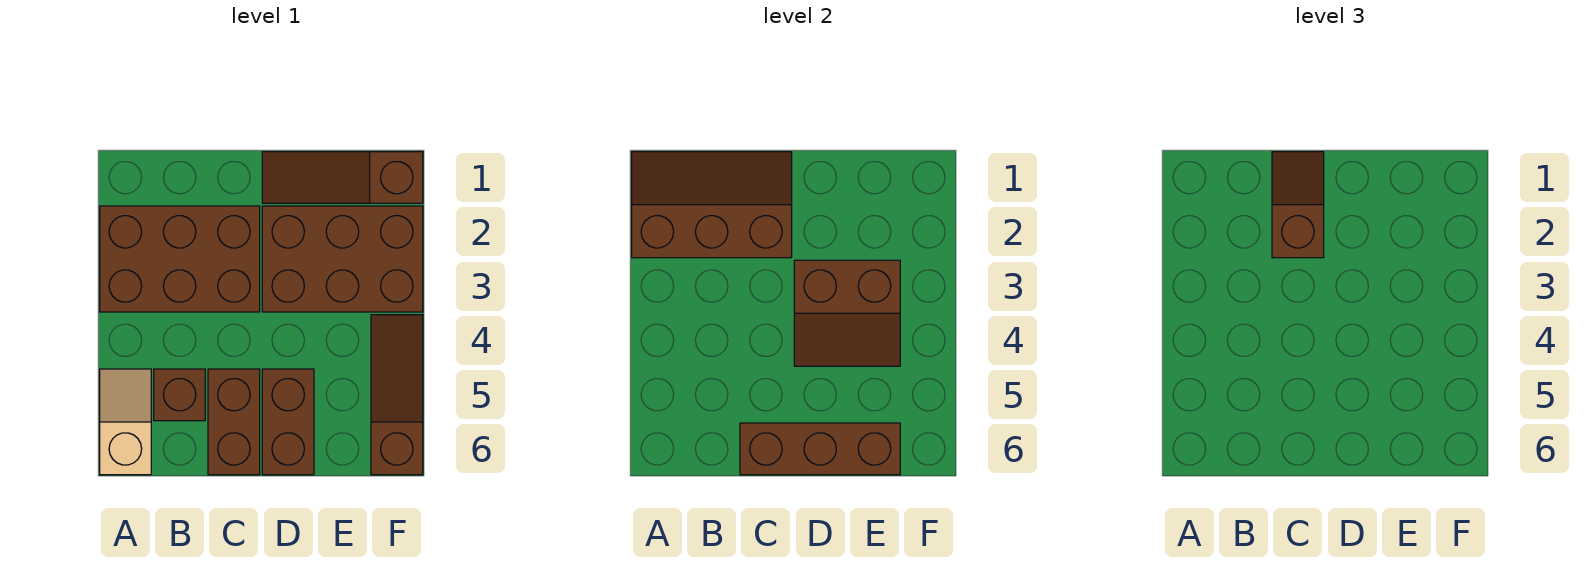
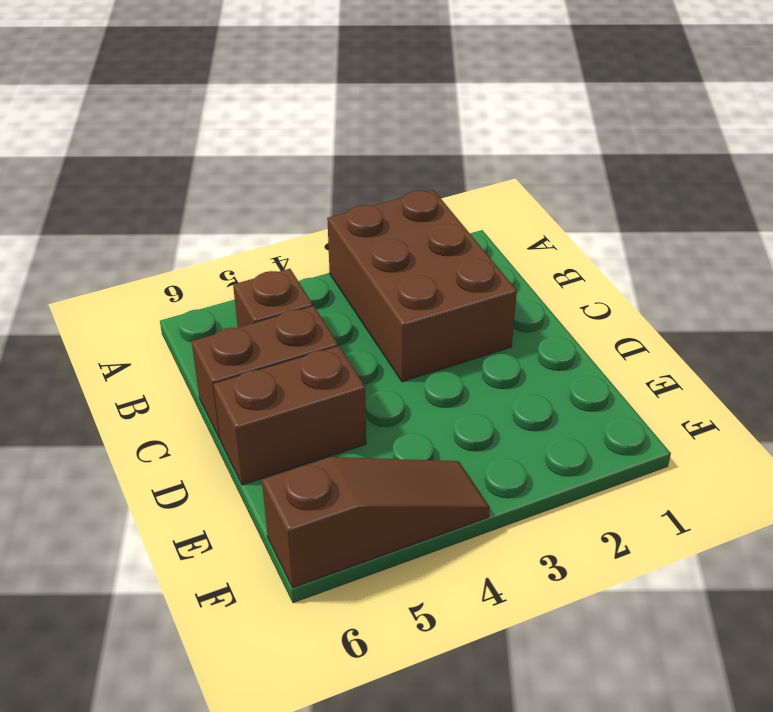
none -> tan slope A5:A6 level 1 top 6
none -> brown slope D1:F1 level 1 top F
none -> brown brick D2:F3 level 1

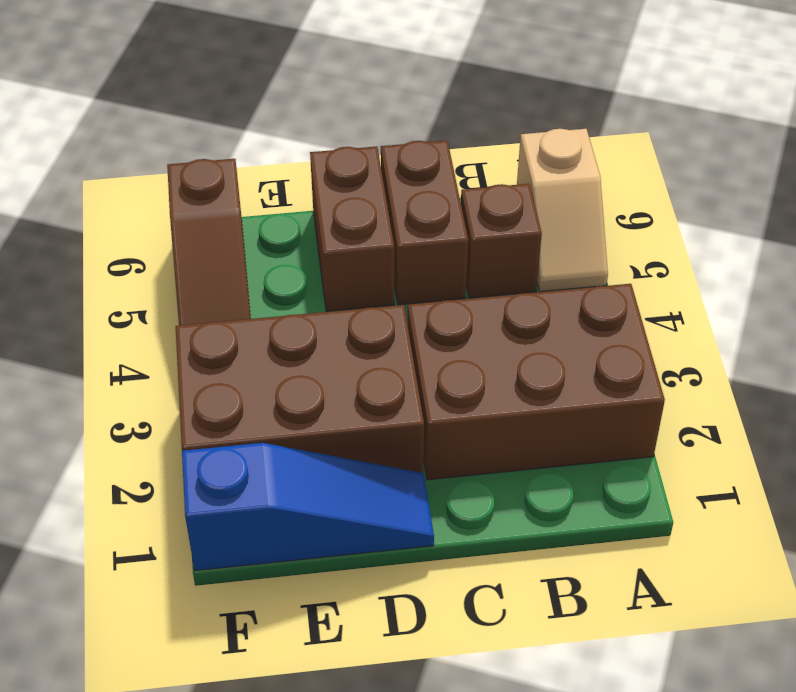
blue slope D1:F1 level 1 top F -> brown slope D1:F1 level 1 top F
none -> brown slope A1:C2 level 2 top 2
none -> brown brick C6:E6 level 2
none -> brown slope D3:E4 level 2 top 3

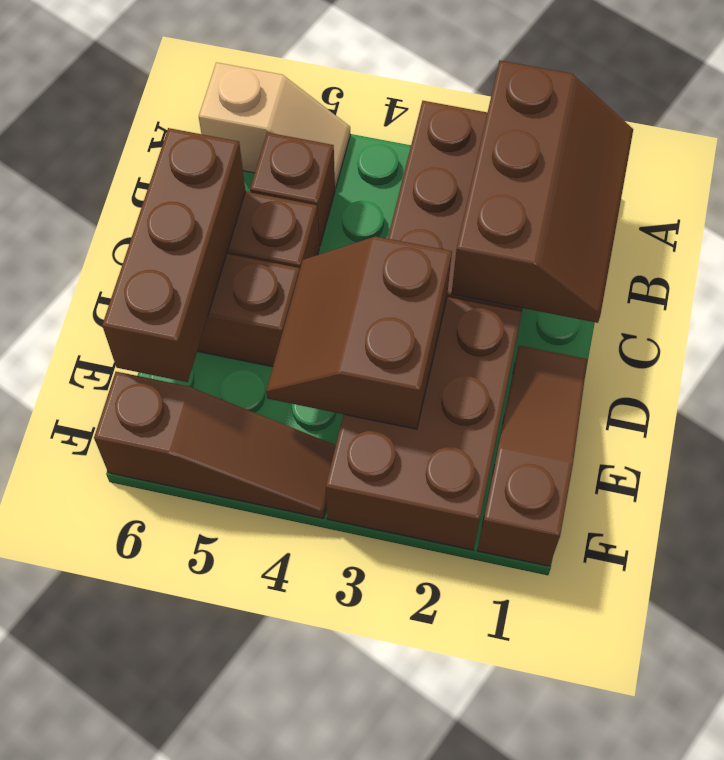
none -> brown slope C1:C2 level 3 top 2

